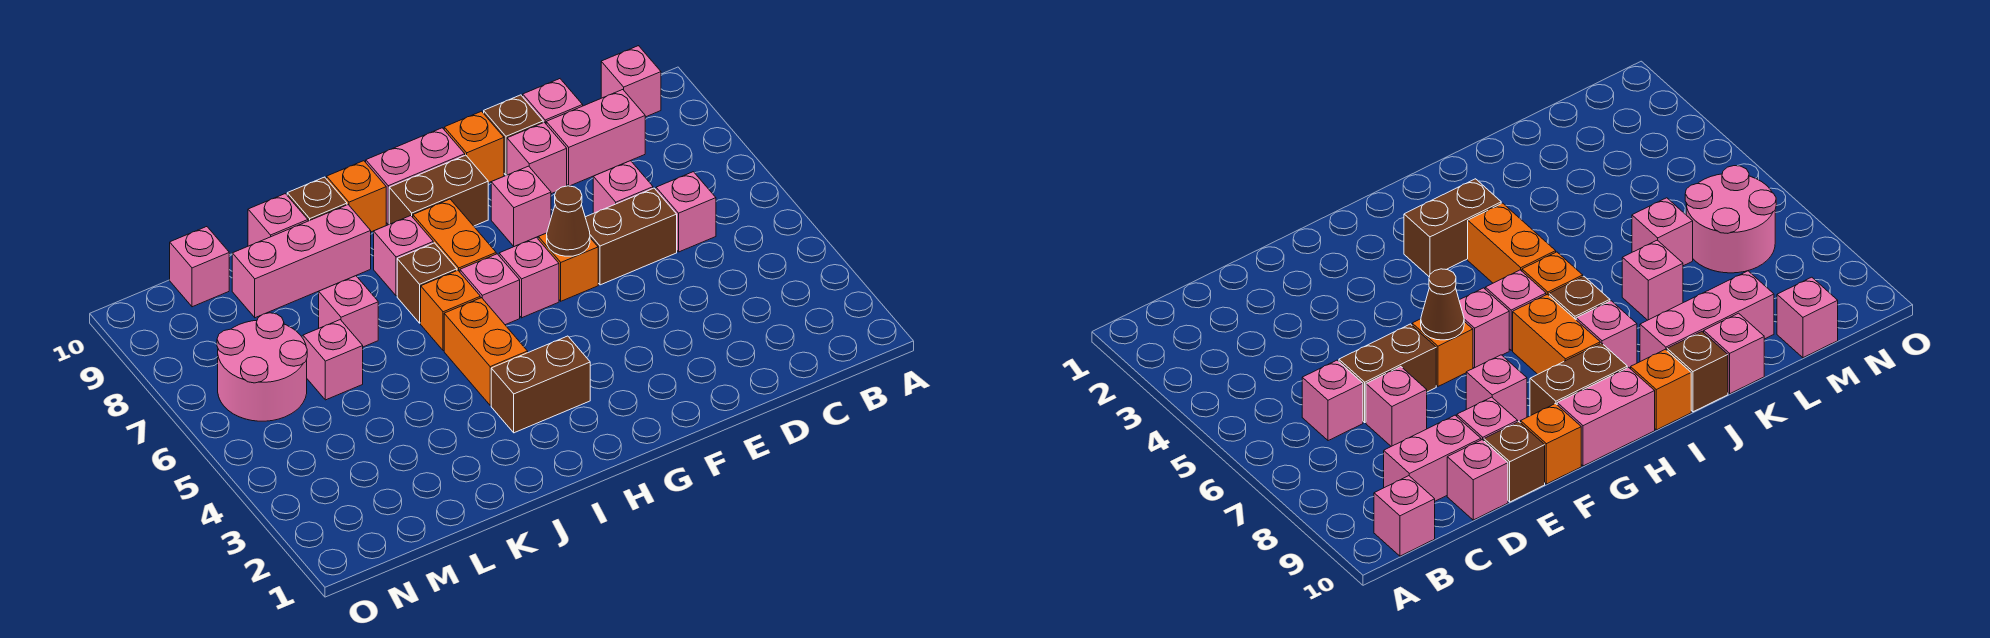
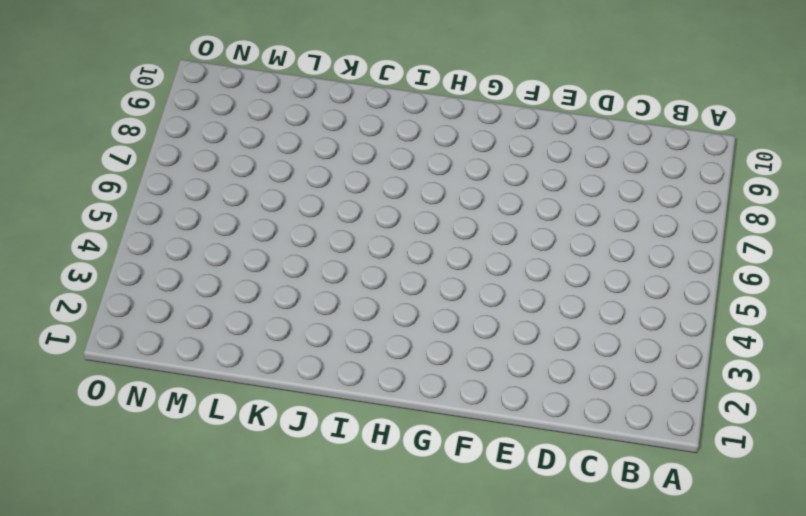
none -> pink brick B10 level 1
none -> pink brick C6 level 1
none -> pink brick C9:D9 level 1
none -> brown brick D6:E6 level 1

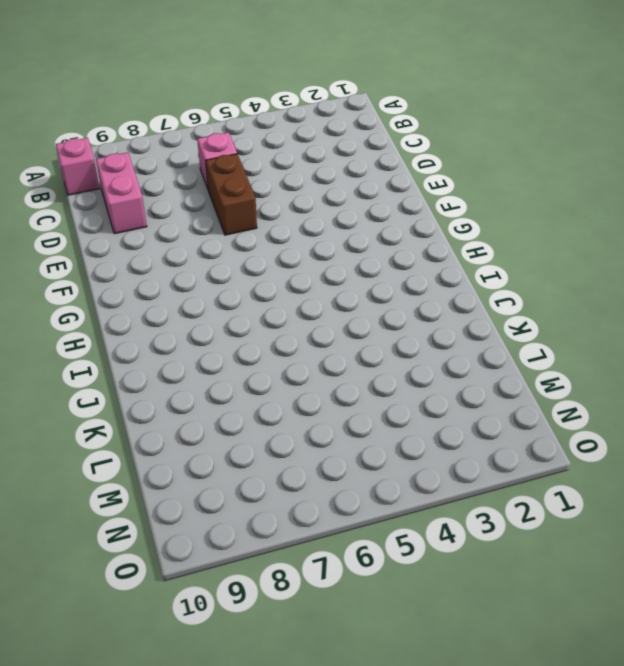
none -> pink brick D7 level 1
none -> pink brick D10 level 1
none -> pink brick E9 level 1
none -> brown brick E10 level 1

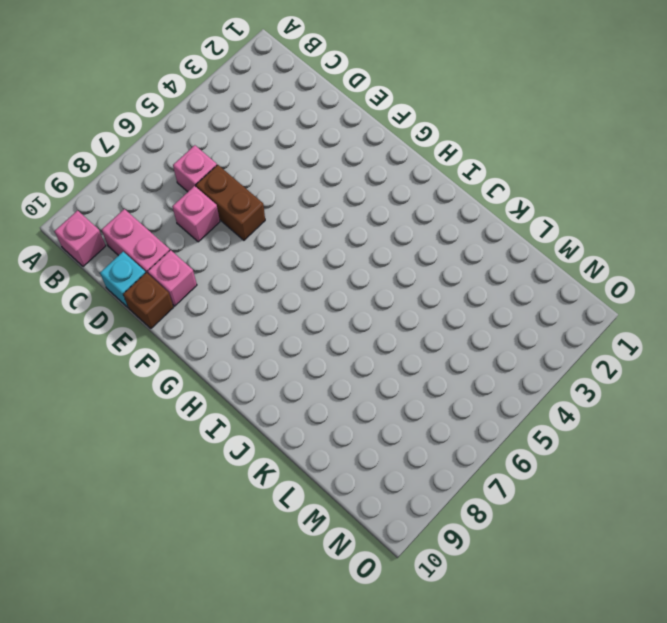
cyan brick D10 level 1 -> pink brick D10 level 1
none -> orange brick F6 level 1
none -> pink brick F8 level 1
none -> orange brick F10 level 1
none -> pink brick G6 level 1

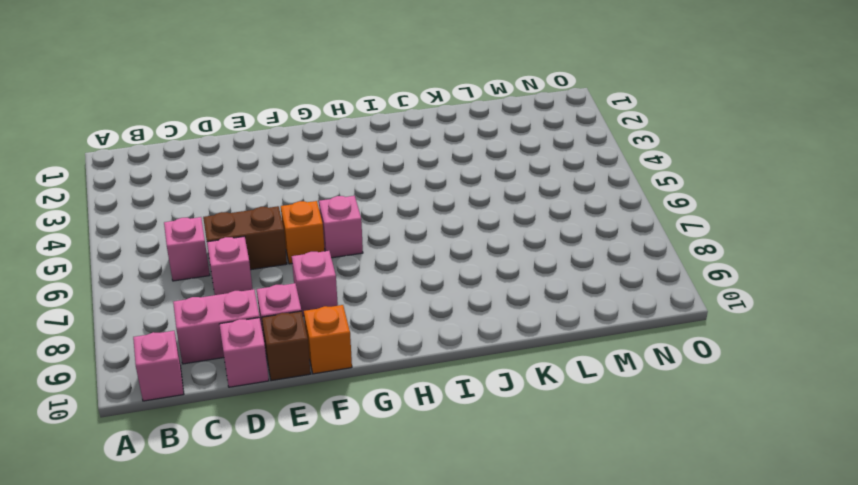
none -> brown brick G9:H9 level 1
none -> pink brick G10:H10 level 1
none -> brown brick H3:I3 level 1
none -> pink brick H6 level 1

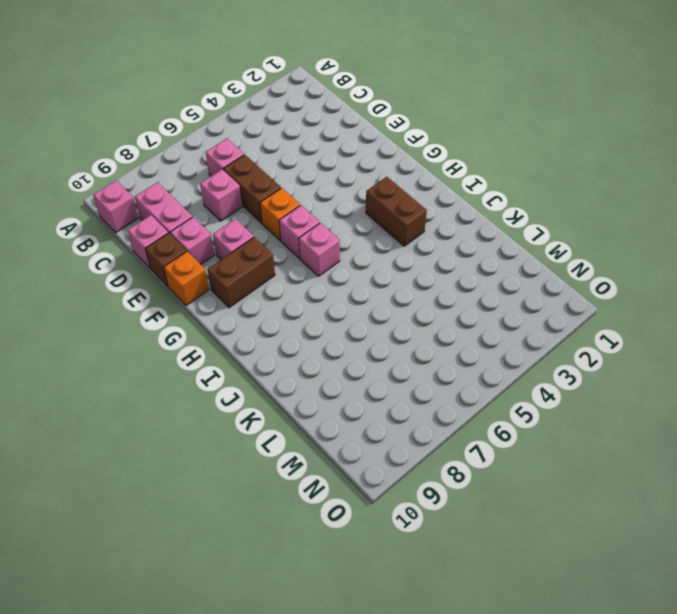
brown brick G8:G9 level 1 -> brown brick G9:H9 level 1
none -> pink brick G10:H10 level 1
none -> orange brick H7:H8 level 1
none -> orange brick I4:I5 level 1
none -> orange brick I6 level 1

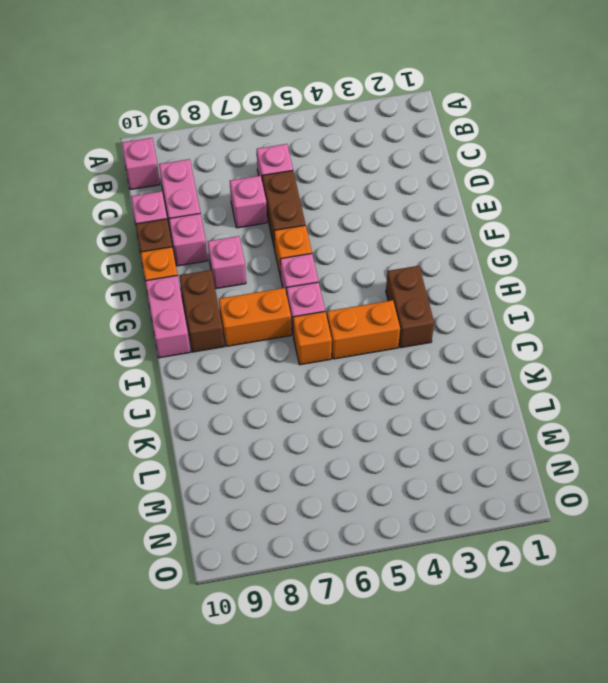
none -> brown brick I7 level 1
none -> pink brick I8 level 1
none -> orange brick I10 level 1
none -> pink brick J9:L9 level 1

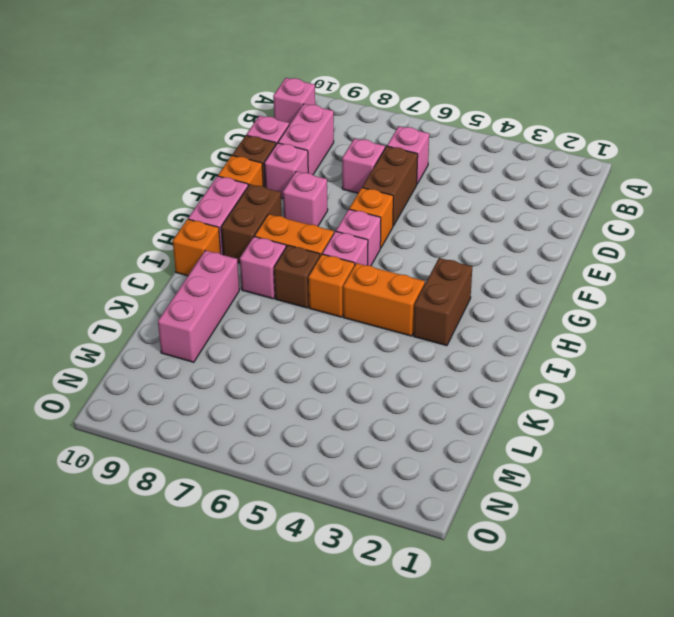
none -> brown brick J10 level 1
none -> pink brick K7 level 1
none -> pink brick K10 level 1
none -> pink brick L6 level 1

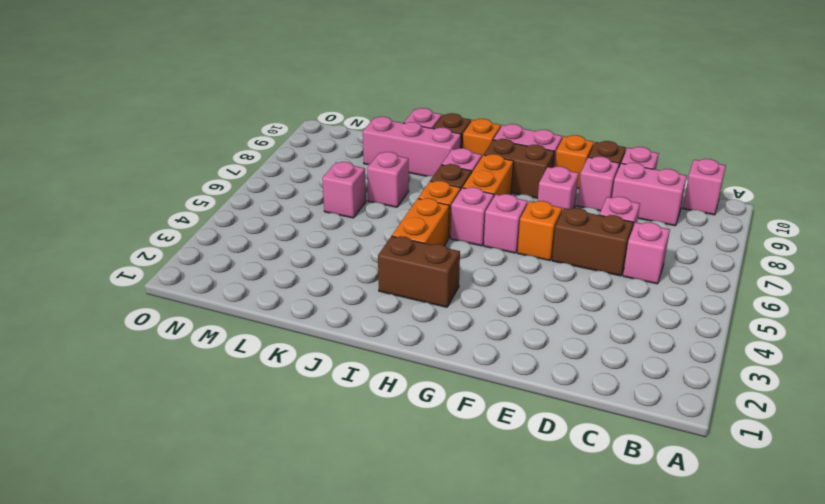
none -> pink round brick M6:N7 level 1
none -> pink brick M10 level 1
none -> brown cone F6 level 2

